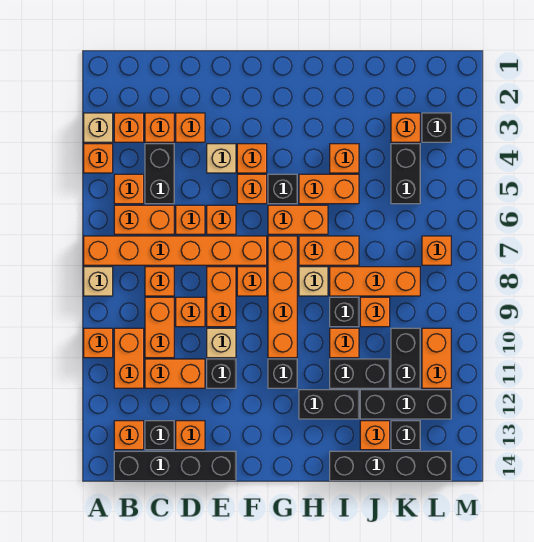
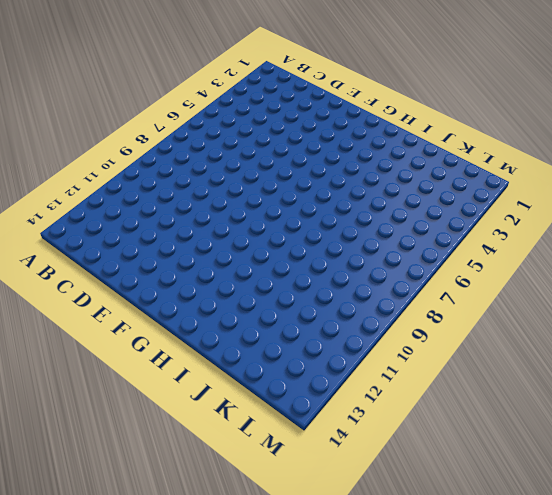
none -> tan brick A3 level 1
none -> orange brick A4 level 1
none -> orange brick A7:F7 level 1
none -> tan brick A8 level 1

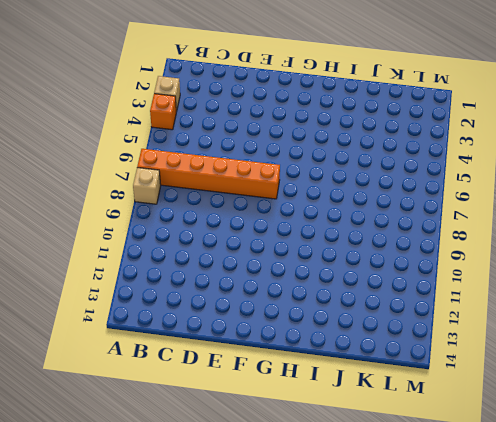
none -> orange brick A10 level 1
none -> orange brick B3 level 1
none -> orange brick B5 level 1
none -> orange brick B6:C6 level 1

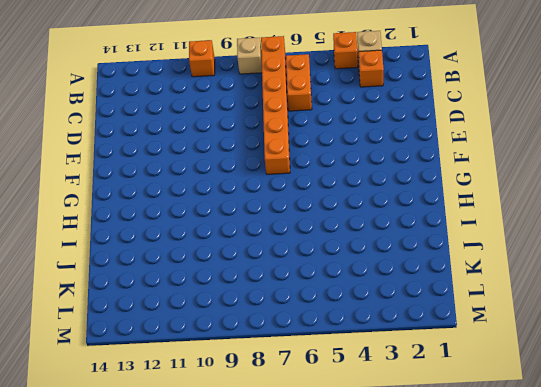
none -> orange brick B5 level 1
none -> orange brick B10:B11 level 1
none -> orange brick B13 level 1
none -> black brick B14:E14 level 1

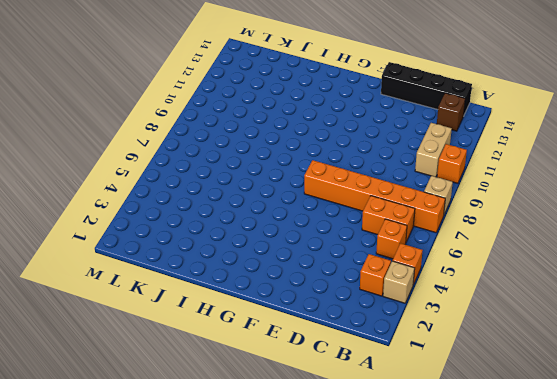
tan brick B10:B11 level 1 -> orange brick B10:B11 level 1
brown brick B13 level 1 -> orange brick B13 level 1
none -> orange brick C3 level 1
none -> black brick C4:C5 level 1
none -> orange brick C8 level 1
none -> orange brick C9:C10 level 1

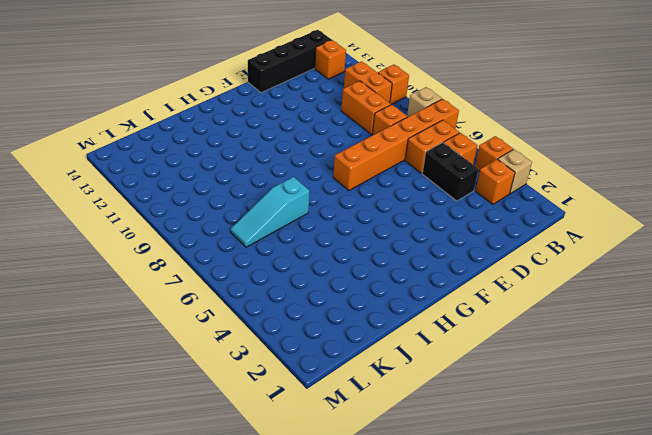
cyan slope I7:K7 level 1 top I -> orange brick H7:I7 level 1
none -> orange brick C3 level 1
none -> orange brick C11:D11 level 1
none -> black brick C13 level 1
none -> orange brick D3 level 1

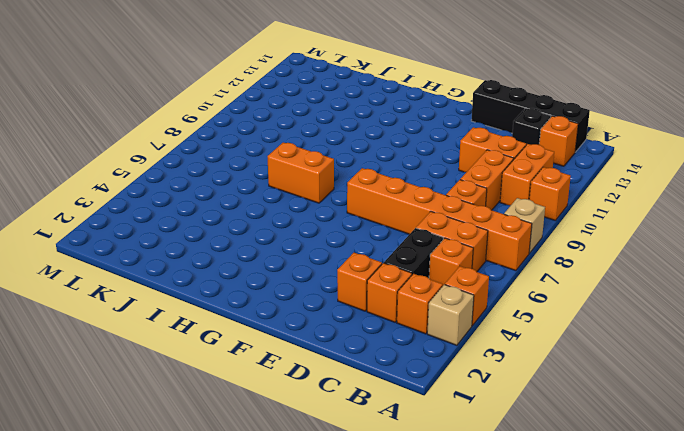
none -> orange brick D6 level 1
none -> orange brick D9 level 1
none -> orange brick D13 level 1
none -> tan brick E4 level 1

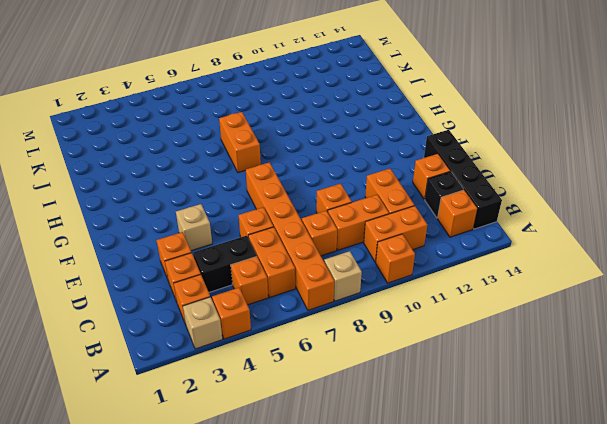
none -> orange brick E6 level 1
none -> orange brick E8:E9 level 1
none -> tan brick E10 level 1
none -> black brick E11 level 1

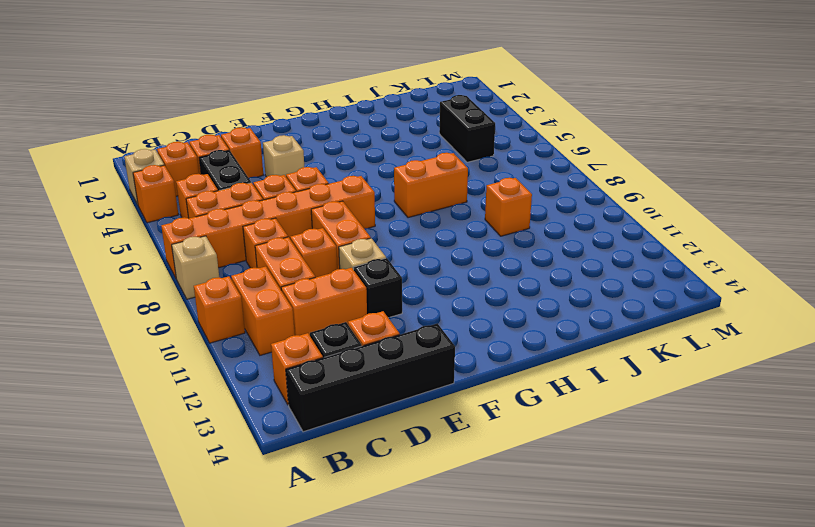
none -> orange brick F4 level 1
none -> orange brick F5 level 1
none -> orange brick F8 level 1
none -> black brick G5 level 1

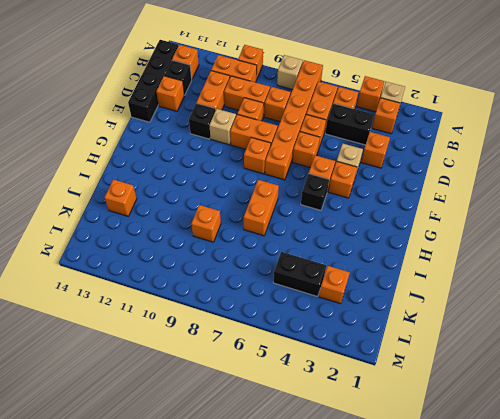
none -> orange brick C3 level 1
none -> orange brick G6:H6 level 1
none -> orange brick G7:G10 level 1
none -> black brick G11 level 1

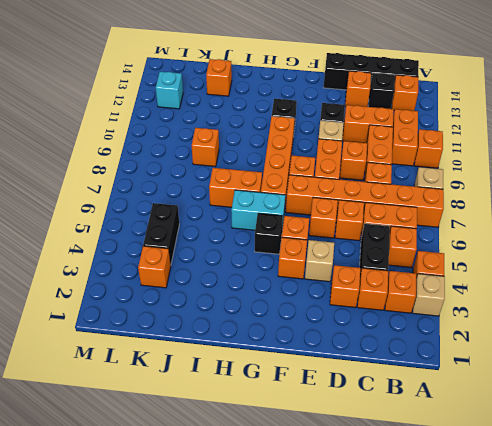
cyan brick G6:H6 level 1 -> orange brick G6:H6 level 1
cyan brick L12 level 1 -> black brick J12:L12 level 1
none -> orange brick H5:I5 level 1
none -> tan brick H8 level 1
none -> black brick H12:I12 level 1
none -> orange brick I4 level 1

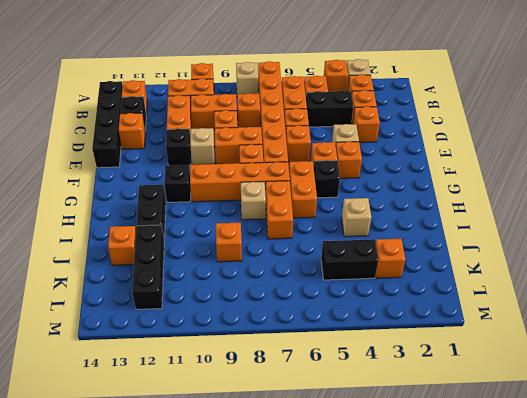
tan brick I4 level 1 -> orange brick I4 level 1
none -> orange brick H5:I5 level 1
none -> orange brick I8:K8 level 1
none -> black brick I9 level 1
none -> orange brick I10 level 1

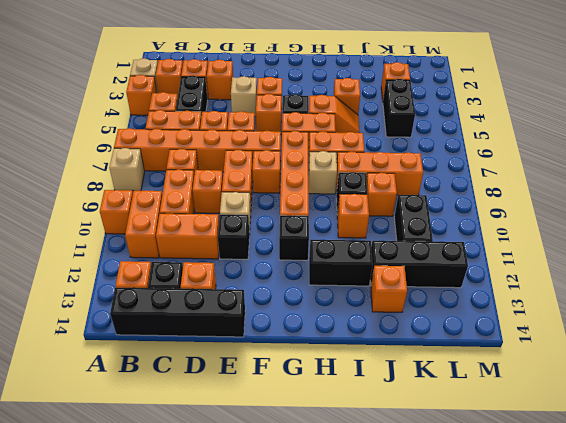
orange slope H5:I5 level 1 top H -> orange brick H5:I5 level 1
none -> black brick I11:J11 level 1
none -> black brick I14:L14 level 1
none -> black brick K13 level 1
none -> black brick L3 level 1

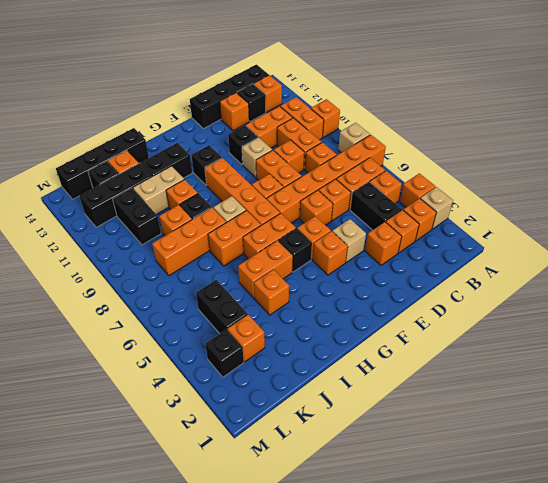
tan brick I11:J11 level 1 -> black brick I11:J11 level 1
none -> orange brick L7 level 1
none -> orange brick L10:L11 level 1

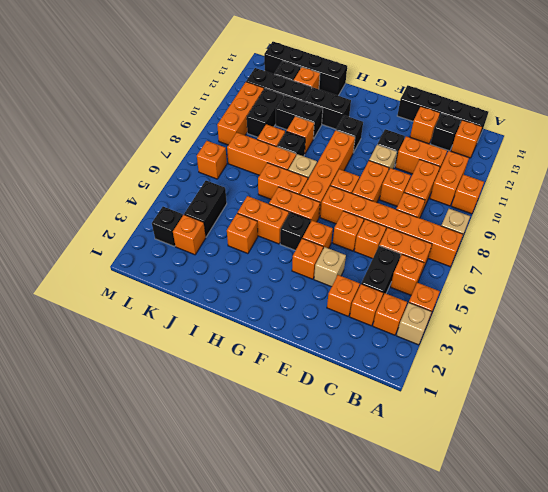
orange brick L9:L11 level 1 -> orange brick L10:L11 level 1

